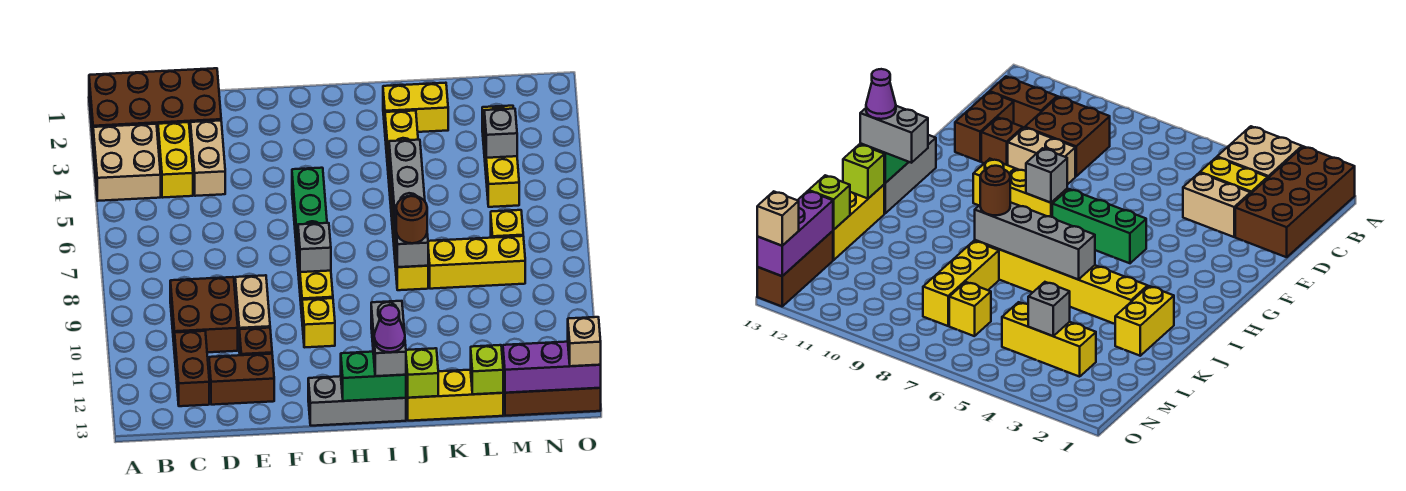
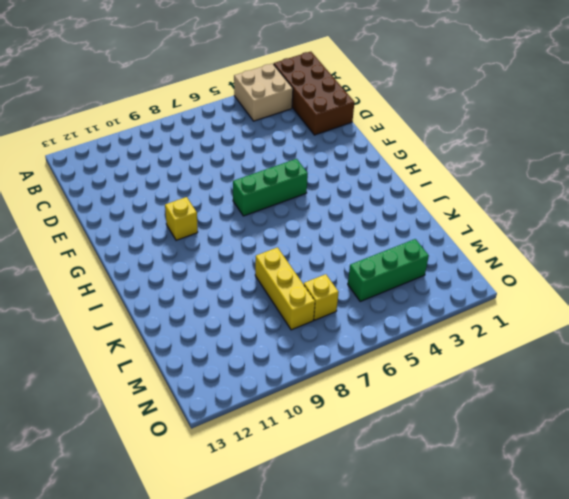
green brick M3:M5 level 1 -> yellow brick M3:M5 level 1
none -> yellow brick C3:C4 level 1
none -> brown brick C9:D10 level 1
none -> brown brick C11:C12 level 1
none -> tan brick D3:D4 level 1

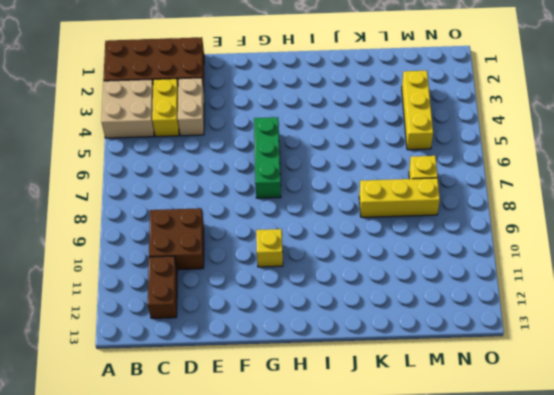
none -> brown brick D12:E12 level 1
none -> tan brick E9:E10 level 1
none -> brown brick E11 level 1
none -> yellow brick G8:G9 level 1

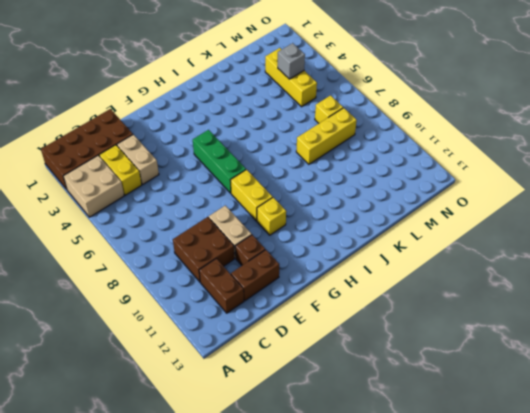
none -> grey brick G13:I13 level 1
none -> yellow brick J2:K2 level 1
none -> yellow brick J3:J8 level 1
none -> yellow brick J13:L13 level 1

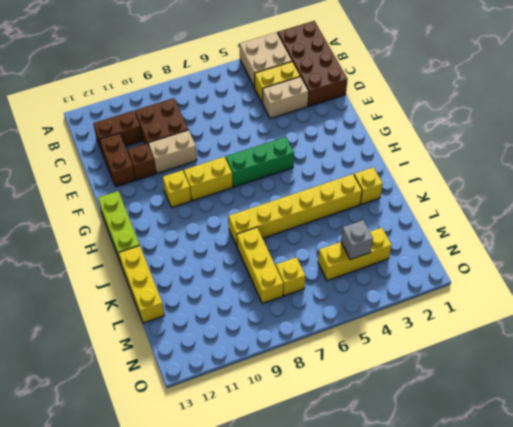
lime brick G13:I13 level 1 -> grey brick G13:I13 level 1
yellow brick J2 level 1 -> yellow brick J2:K2 level 1
none -> brown brick M13:O13 level 1
none -> grey brick G8 level 2
none -> green brick H13:I13 level 2
none -> grey brick J5:J8 level 2

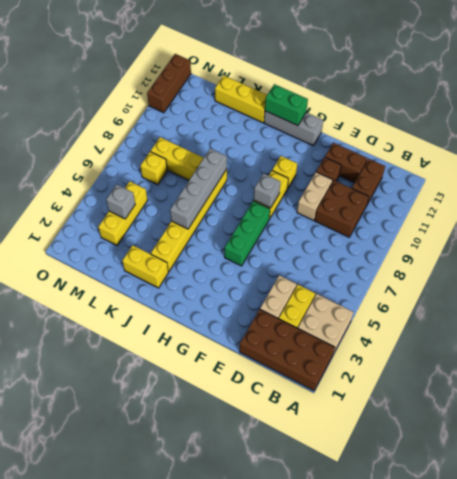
brown brick O11:O13 level 1 -> brown brick M13:O13 level 1
none -> lime brick J13 level 2
none -> lime brick L13 level 2
none -> purple brick M13:O13 level 2
none -> grey brick I12:I13 level 3

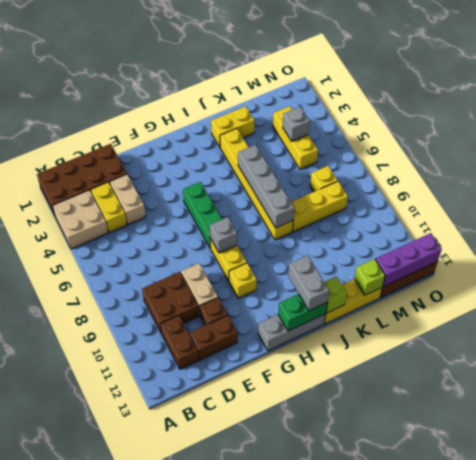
none -> brown round brick J8 level 3
none -> tan brick O13 level 3
none -> purple cone I13 level 4

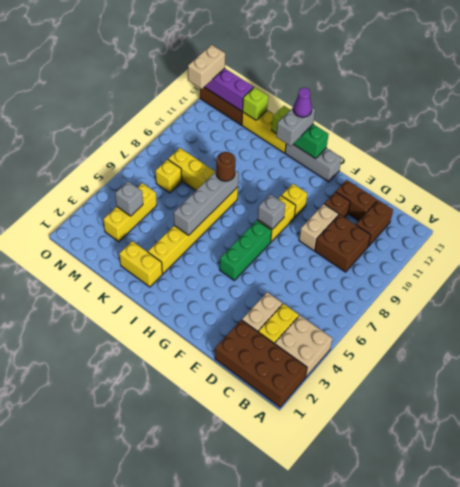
tan brick O12:O13 level 3 -> tan brick O13 level 3

